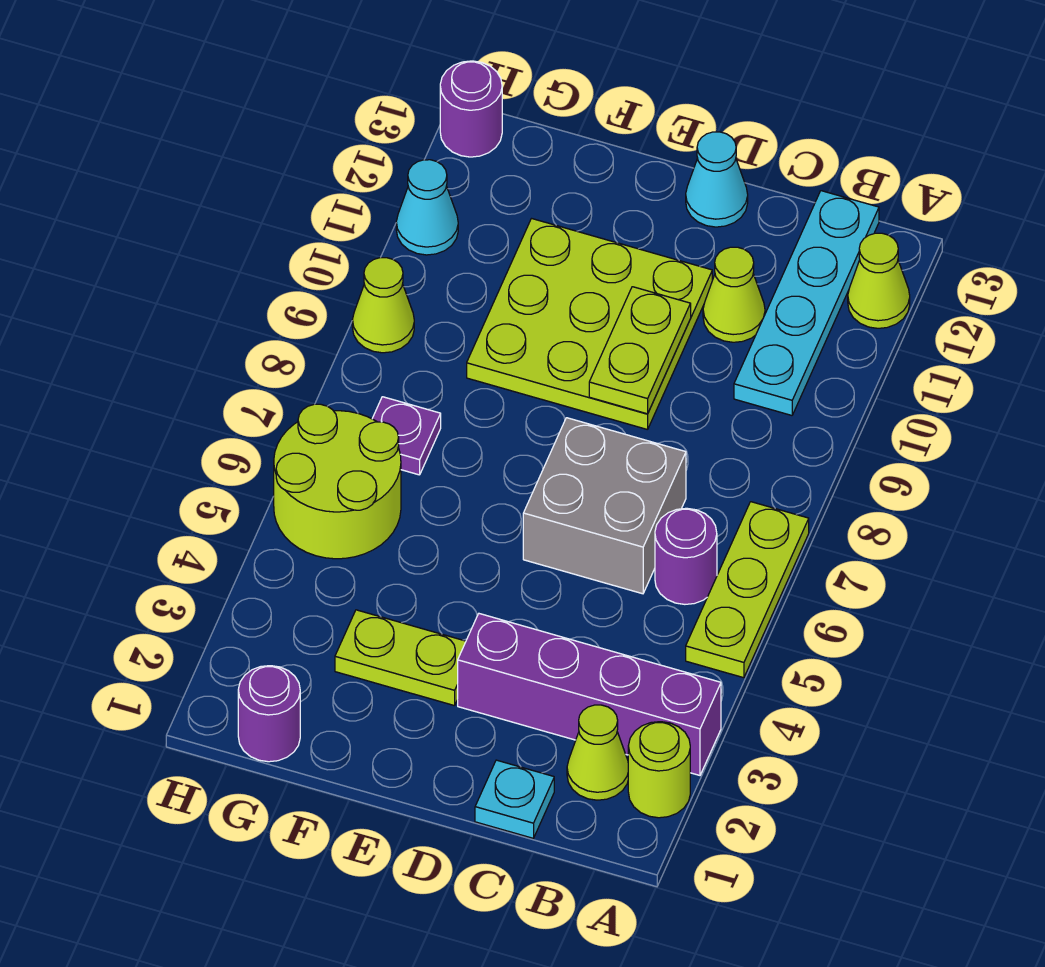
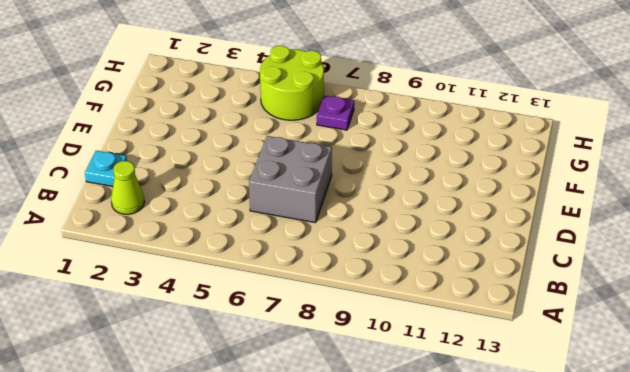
none -> lime round brick A2 level 1
none -> purple brick A3:D3 level 1
none -> lime plate A5:A7 level 1

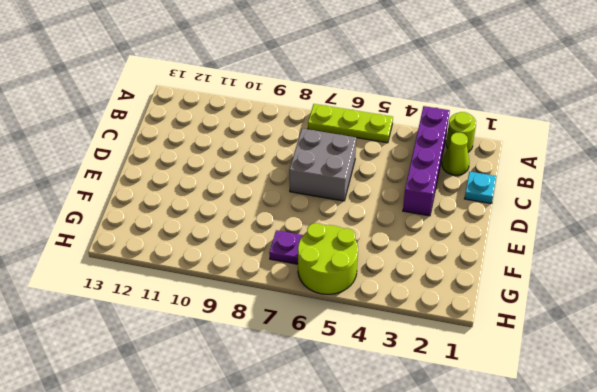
none -> lime cone A12 level 1
none -> purple round brick B6 level 1
none -> cyan plate B10:B13 level 1

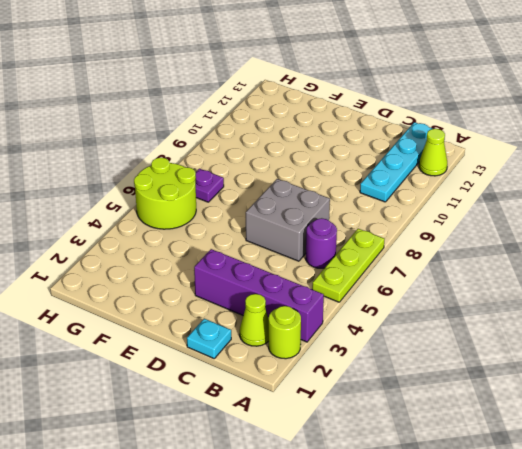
none -> lime cone C11 level 1
none -> lime plate D9:F11 level 1
none -> cyan cone D13 level 1

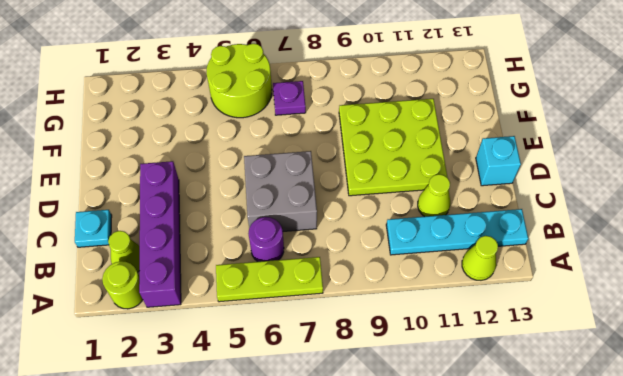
cyan brick D13 level 1 -> cyan cone D13 level 1
none -> lime plate E3:F3 level 1
none -> purple round brick G1 level 1
none -> lime cone H9 level 1

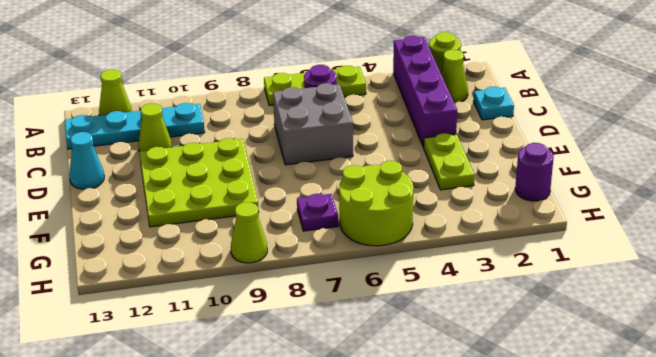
none -> cyan cone H11 level 1
none -> purple round brick H13 level 1
none -> lime plate D9:D10 level 2

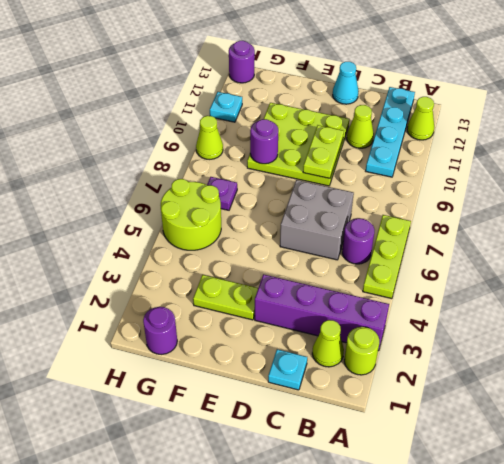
purple round brick F9 level 2 -> none
cyan plate H11 level 1 -> cyan cone H11 level 1

